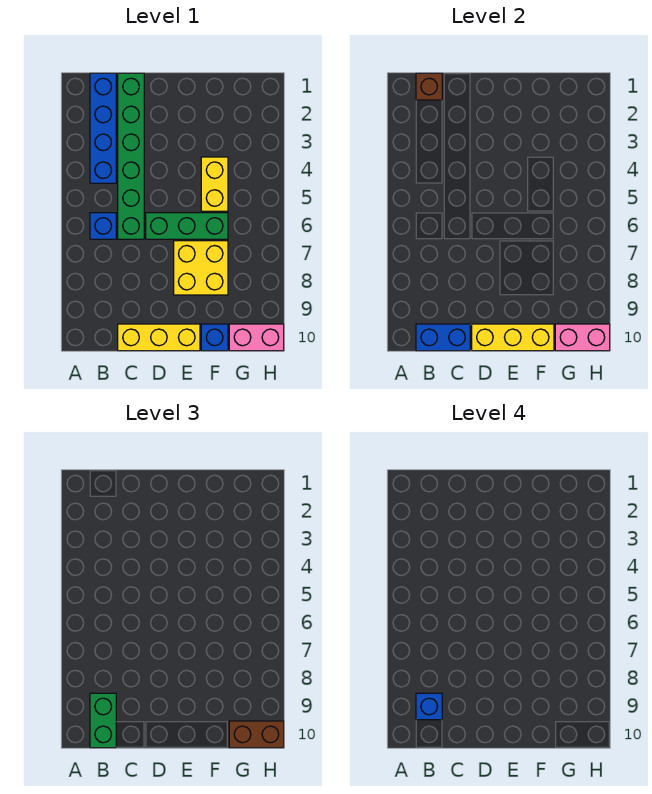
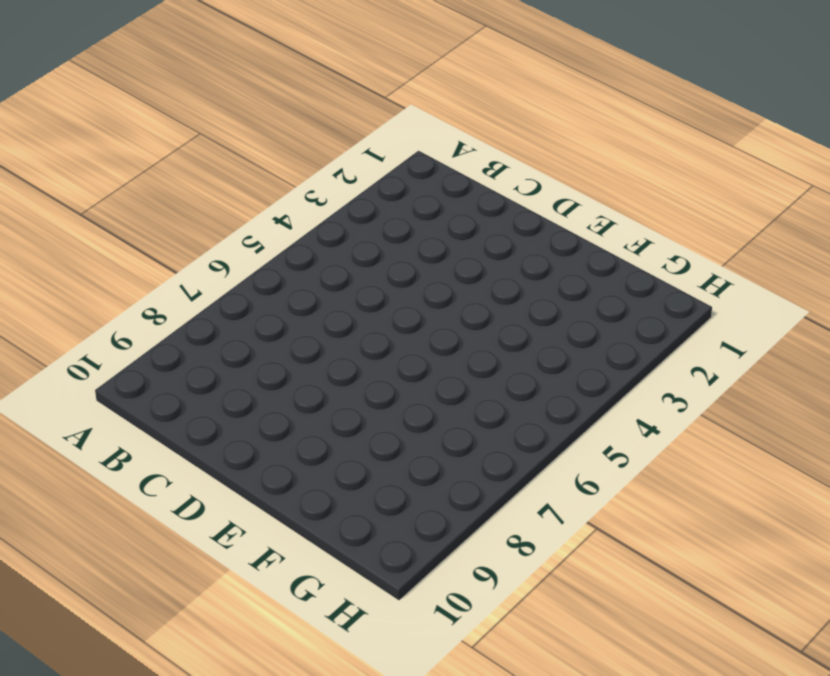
none -> blue brick B1:B4 level 1
none -> blue brick B6 level 1
none -> green brick C1:C6 level 1

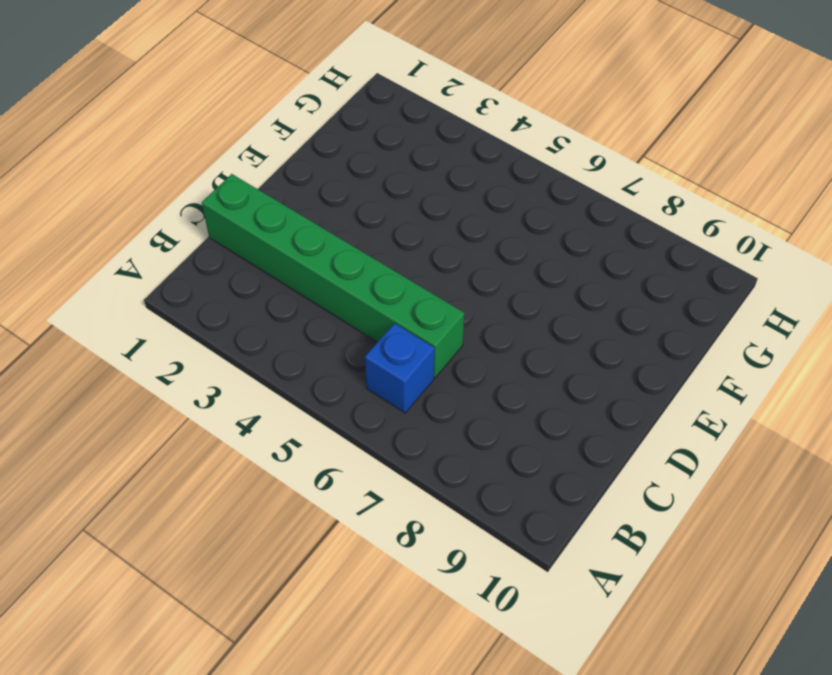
none -> blue brick B1:B4 level 1
none -> yellow brick C10:E10 level 1
none -> green brick D6:F6 level 1

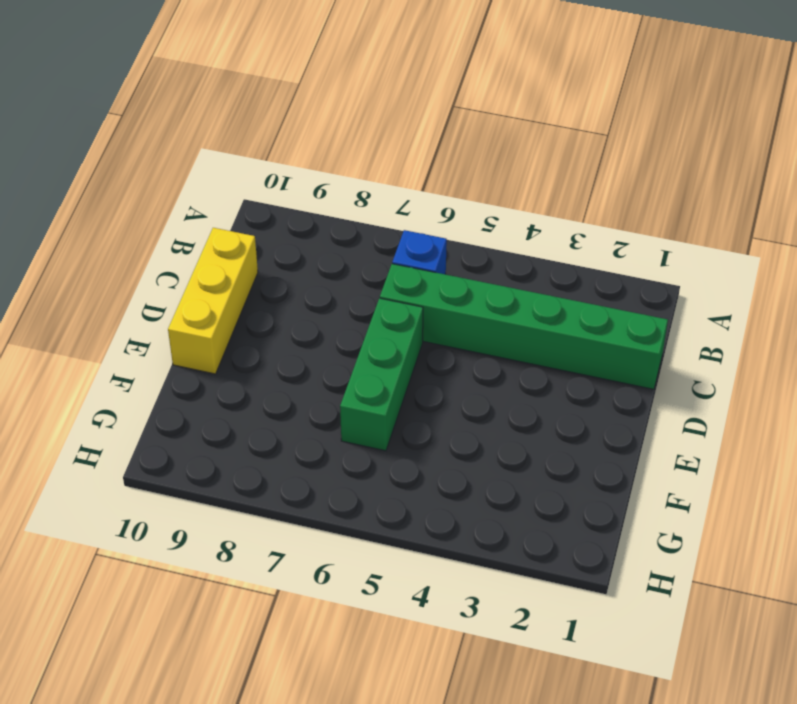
none -> blue brick B1:B4 level 1
none -> yellow brick E7:F8 level 1
none -> yellow brick F4:F5 level 1

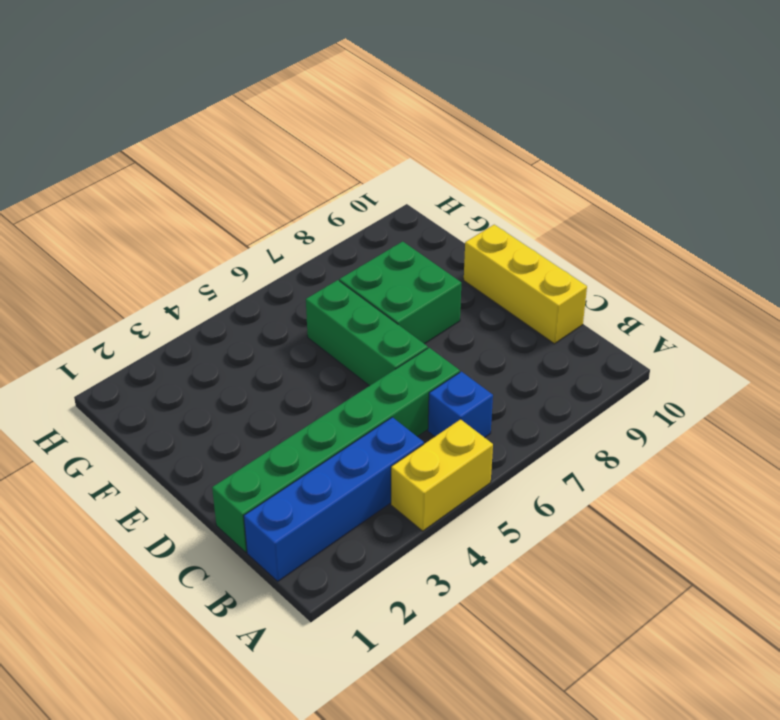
yellow brick A4:A5 level 1 -> yellow brick F4:F5 level 1
green brick E7:F8 level 1 -> yellow brick E7:F8 level 1
none -> blue brick F10 level 1
none -> pink brick G10:H10 level 1
none -> brown brick B1 level 2

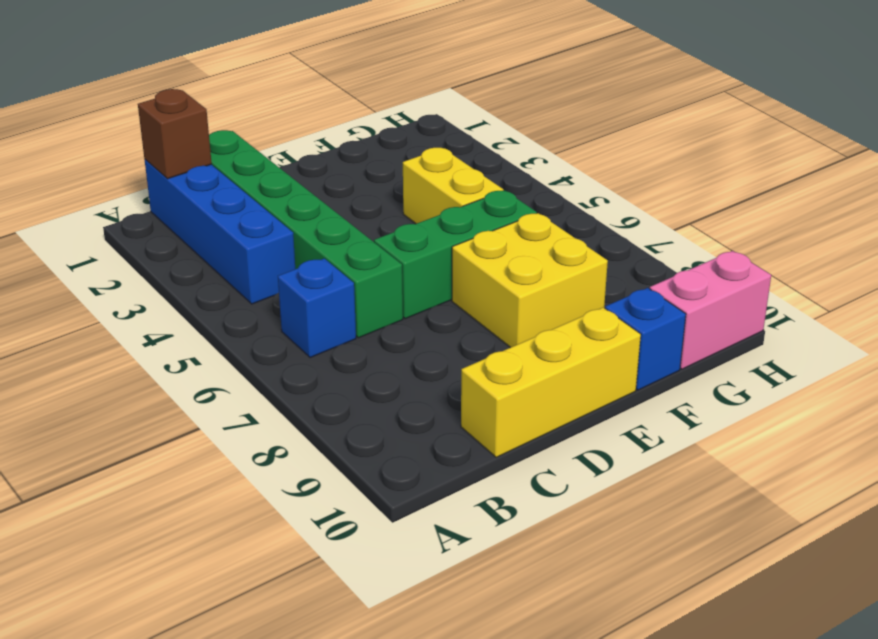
none -> blue brick B10:C10 level 2
none -> yellow brick D10:F10 level 2
none -> pink brick G10:H10 level 2

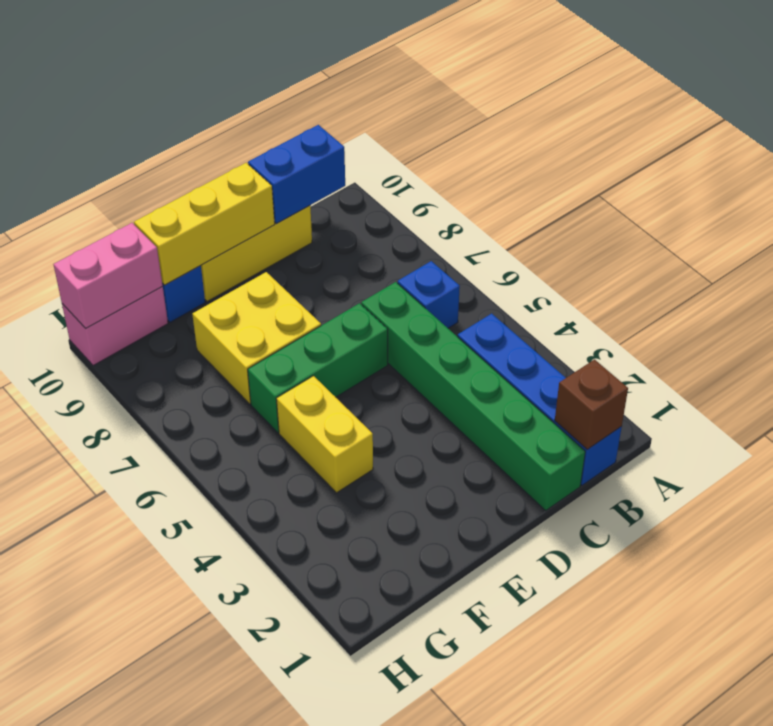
none -> green brick B9:B10 level 3
none -> brown brick G10:H10 level 3
none -> blue brick B9 level 4

